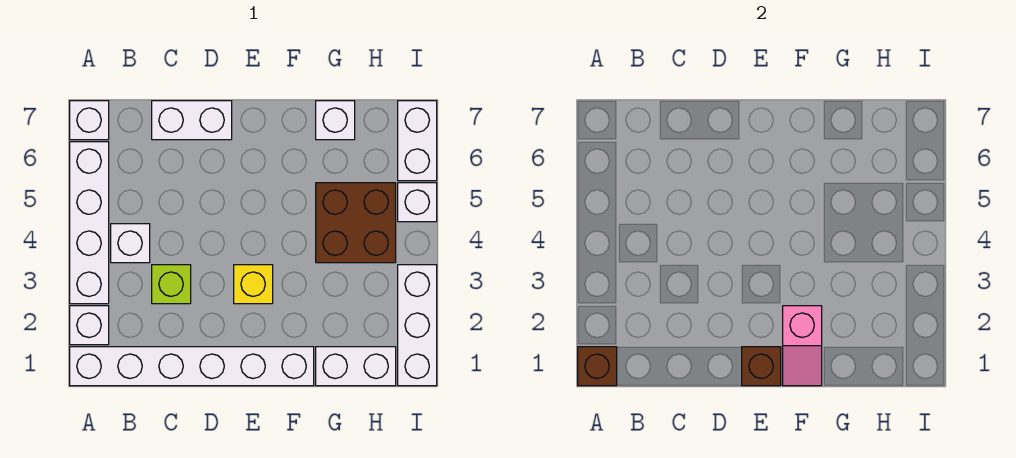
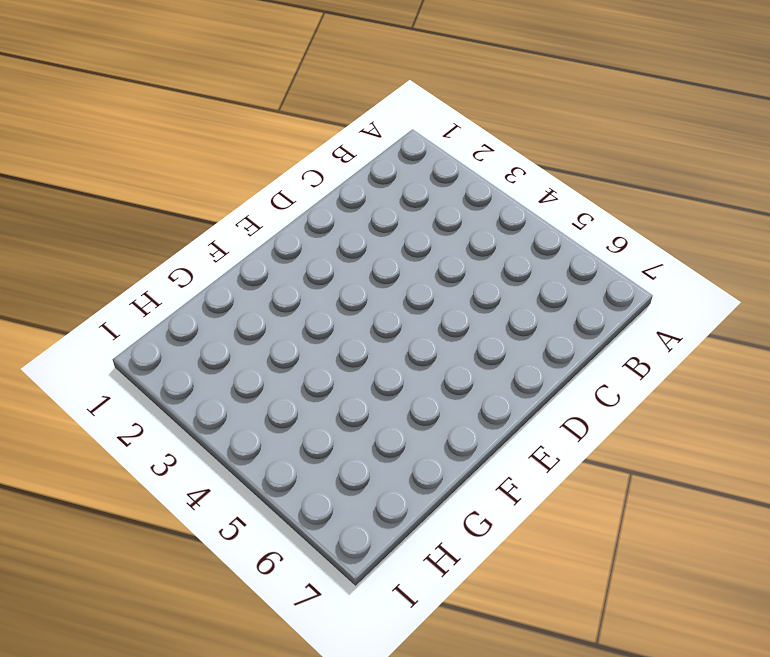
none -> white brick A1:F1 level 1
none -> white brick A2 level 1
none -> white brick A3:A6 level 1

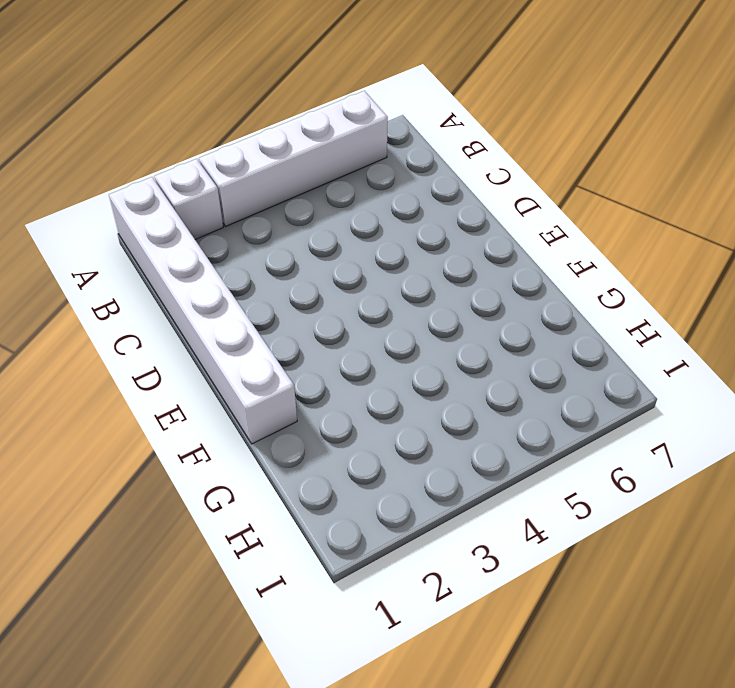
none -> white brick A7 level 1
none -> white brick B4 level 1
none -> lime brick C3 level 1

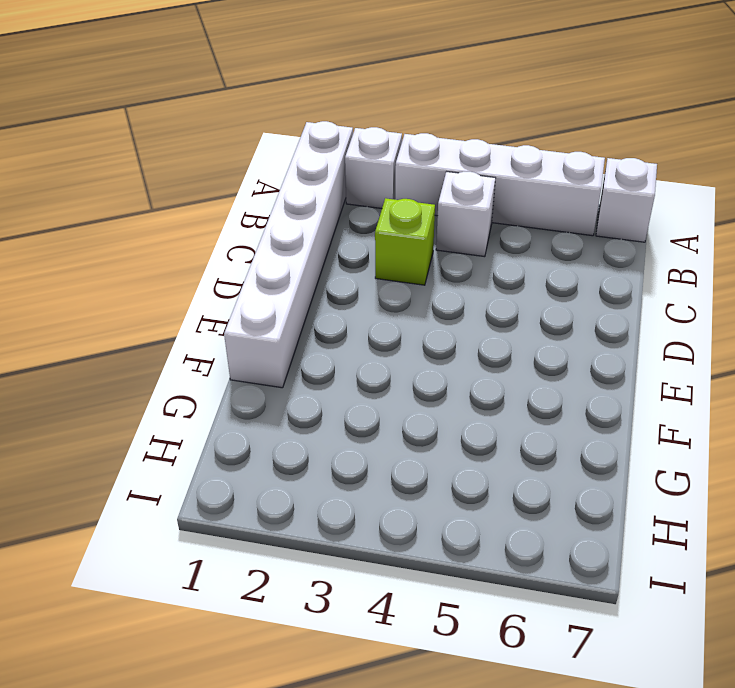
none -> white brick C7:D7 level 1
none -> yellow brick E3 level 1
none -> white brick G1:H1 level 1

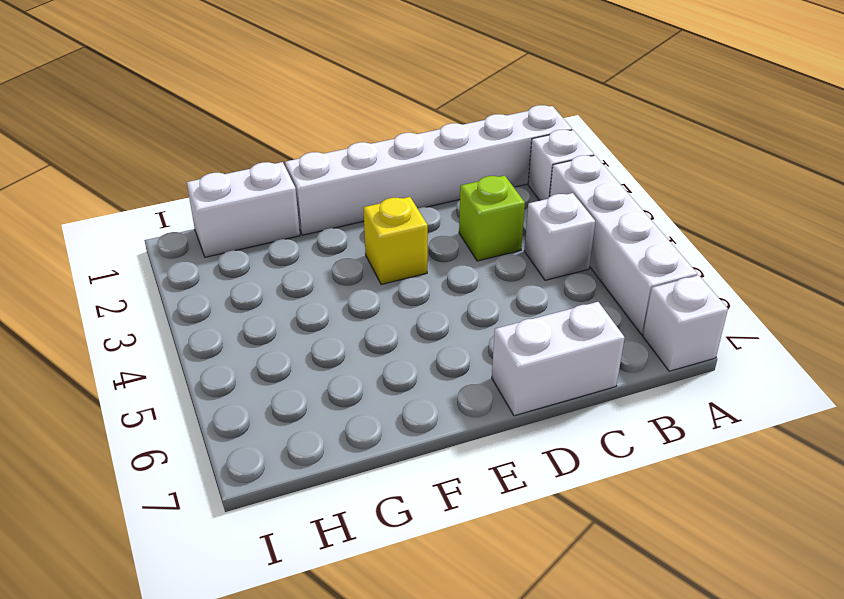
none -> brown brick G4:H5 level 1
none -> white brick G7 level 1
none -> white brick I1:I3 level 1

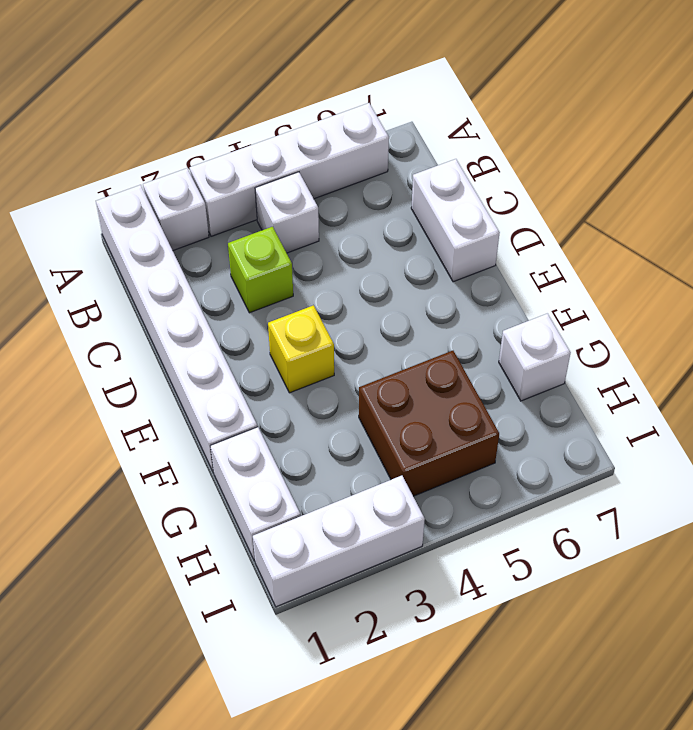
none -> white brick A7 level 1
none -> white brick I5 level 1
none -> white brick I6:I7 level 1

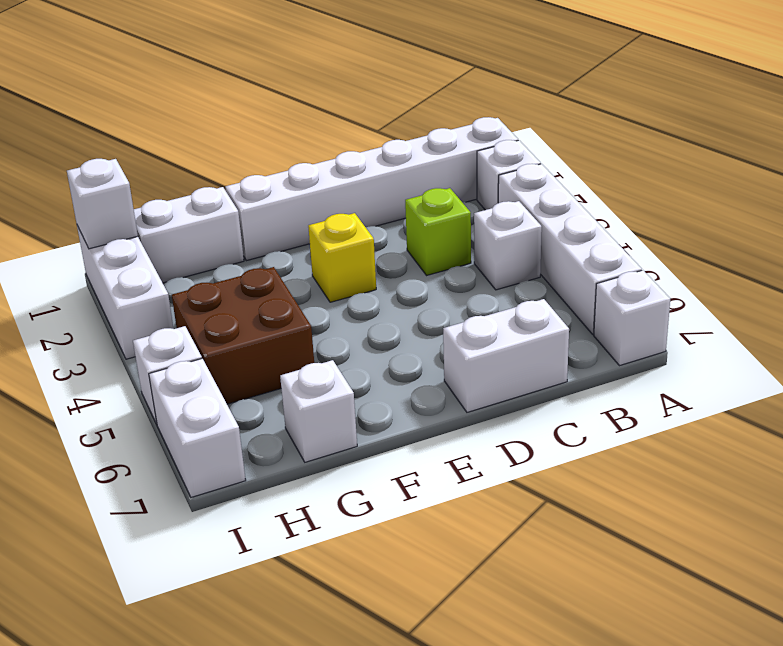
white brick I1 level 2 -> none
none -> brown brick A1 level 2
none -> brown brick E1 level 2
none -> pink slope F1:F2 level 2 top 2

